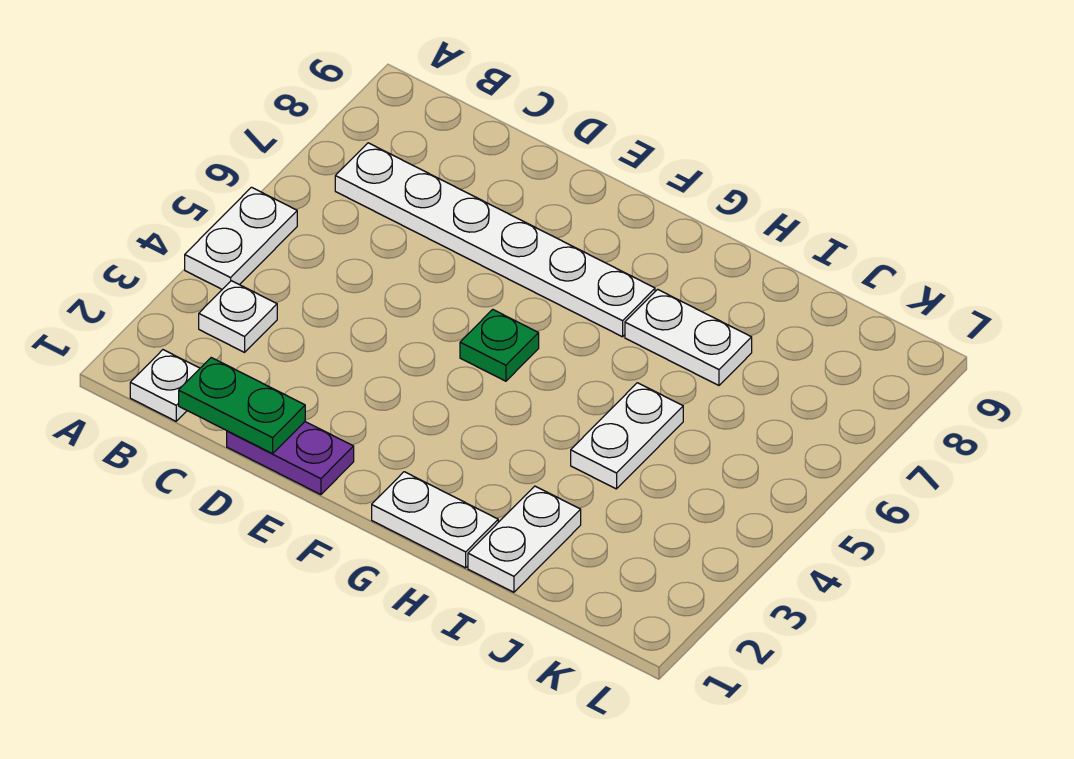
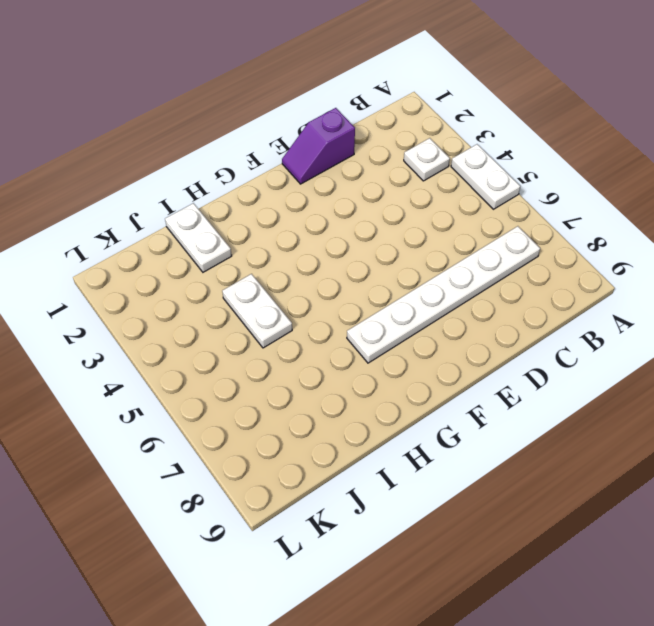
purple slope D1:E1 level 1 top D -> purple plate D1:E1 level 1
none -> white plate B1 level 1
none -> green plate F5 level 1

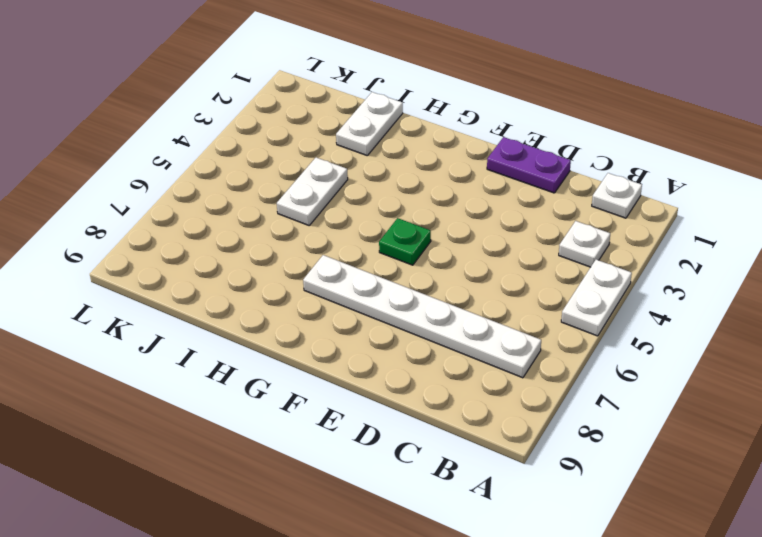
none -> white plate G1:H1 level 1
none -> white plate H7:I7 level 1

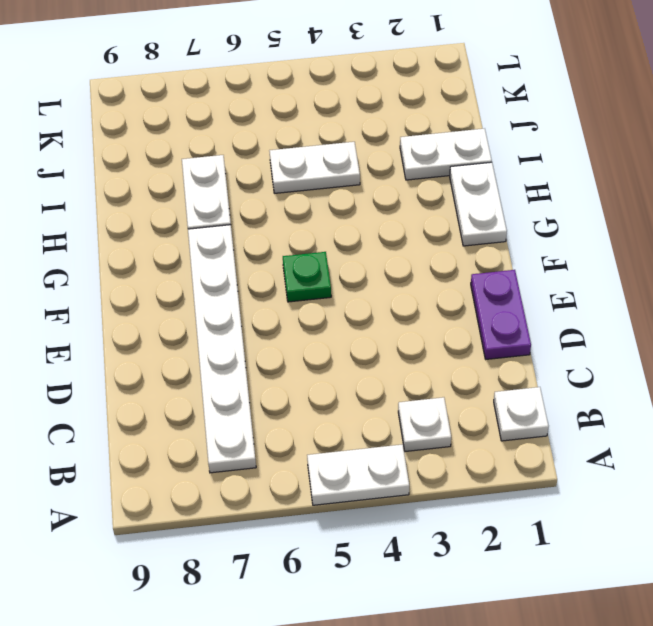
none -> green plate C1:D1 level 2

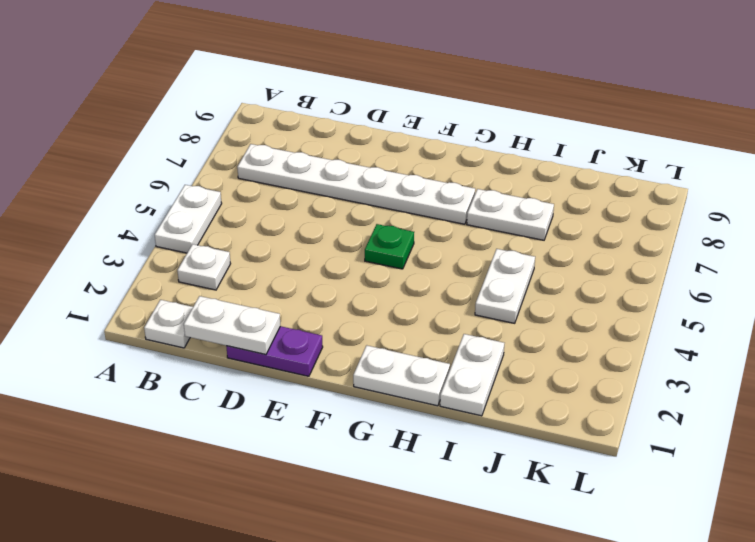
white plate C1:D1 level 2 -> green plate C1:D1 level 2

